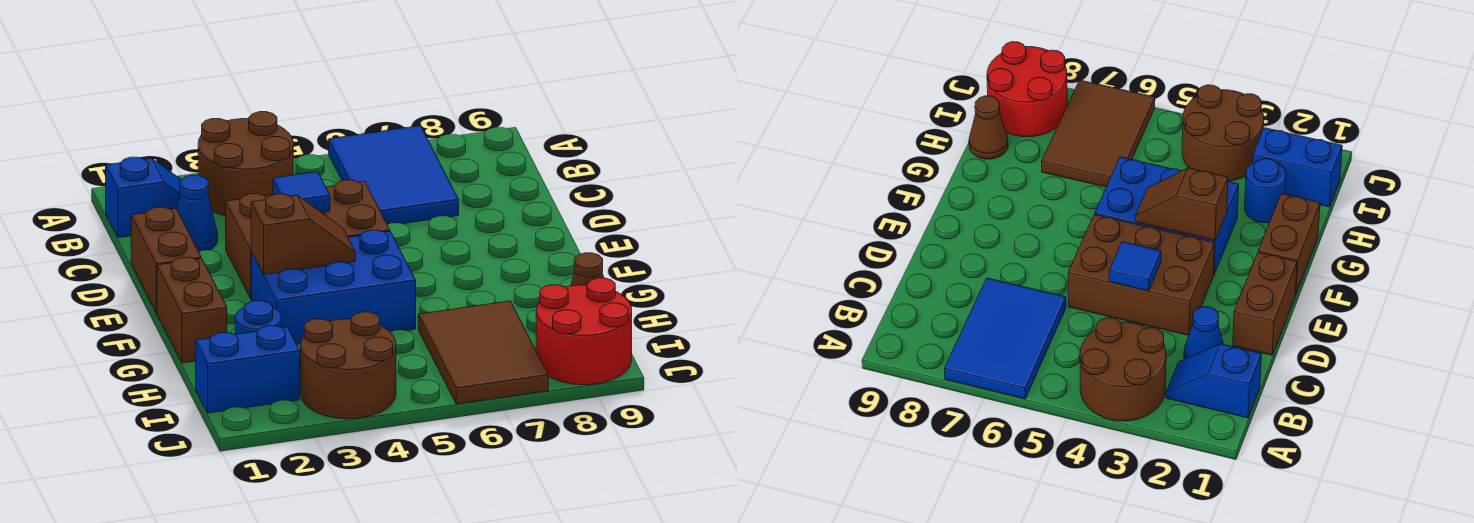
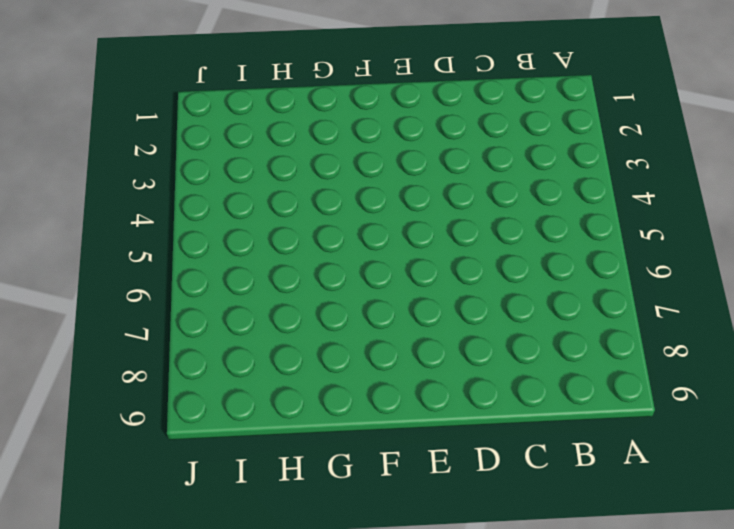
none -> brown round brick A3:B4 level 1
none -> blue tile A6:C7 level 1
none -> blue slope B1:B2 level 1 top 1

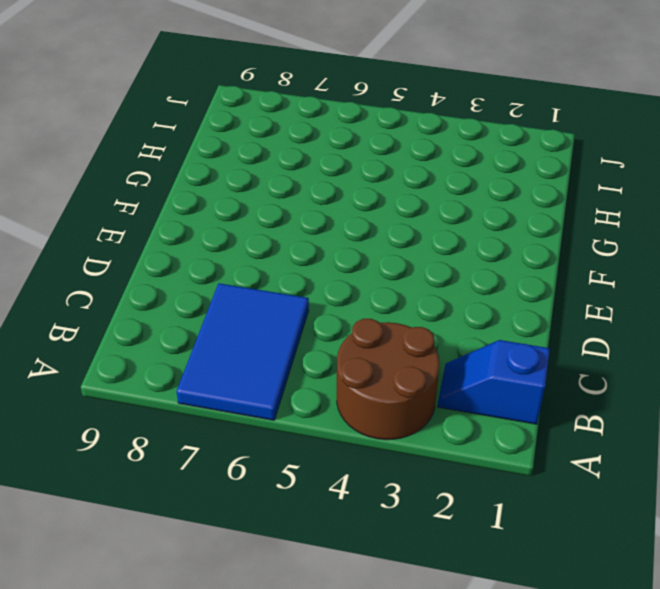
none -> blue cone C2 level 1
none -> brown brick D1:E1 level 1
none -> brown brick D3:E5 level 1

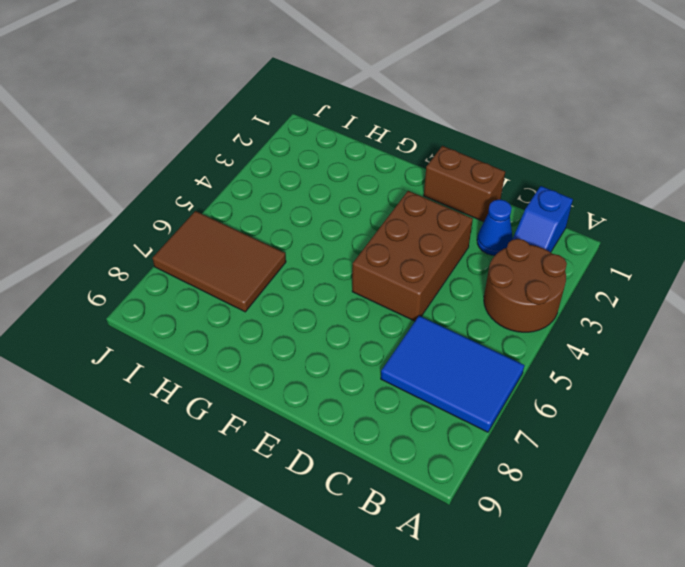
none -> brown brick F1:G1 level 1
none -> blue brick F3:G5 level 1
none -> blue round brick H2 level 1

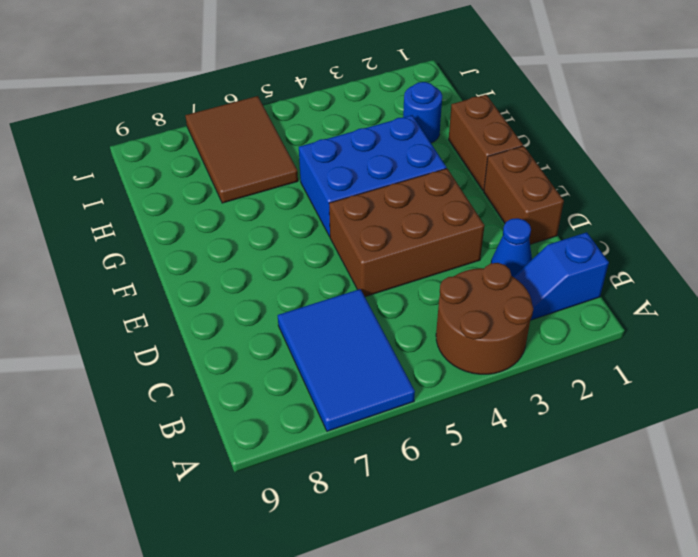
none -> brown cone H9 level 1
none -> blue brick I1:I2 level 1
none -> brown round brick I3:J4 level 1

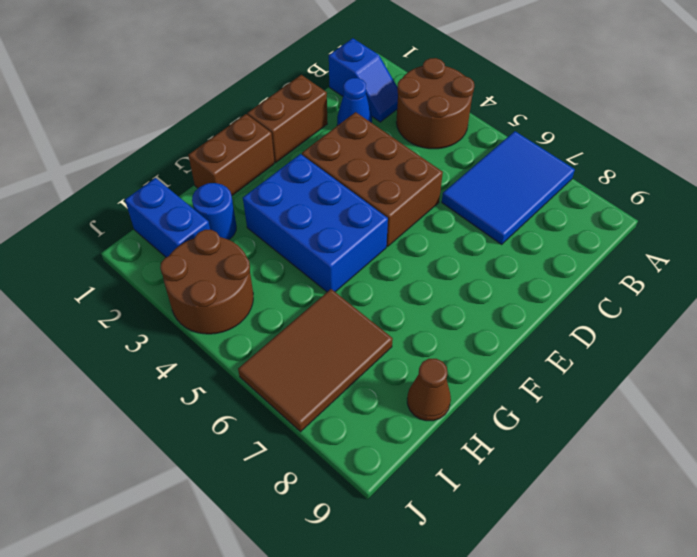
none -> red round brick I8:J9 level 1
none -> blue tile D4 level 2
none -> brown slope F3:F4 level 2 top 3

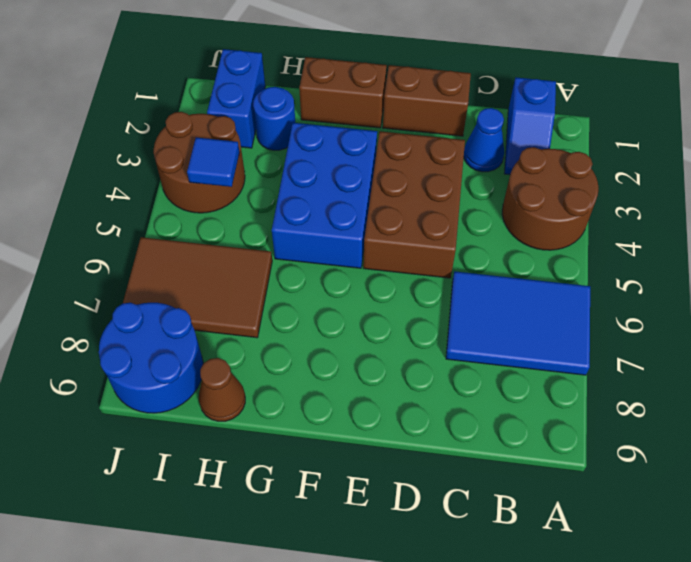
blue tile I4 level 2 -> blue tile D4 level 2
blue round brick I8:J9 level 1 -> red round brick I8:J9 level 1
none -> brown slope F3:F4 level 2 top 3

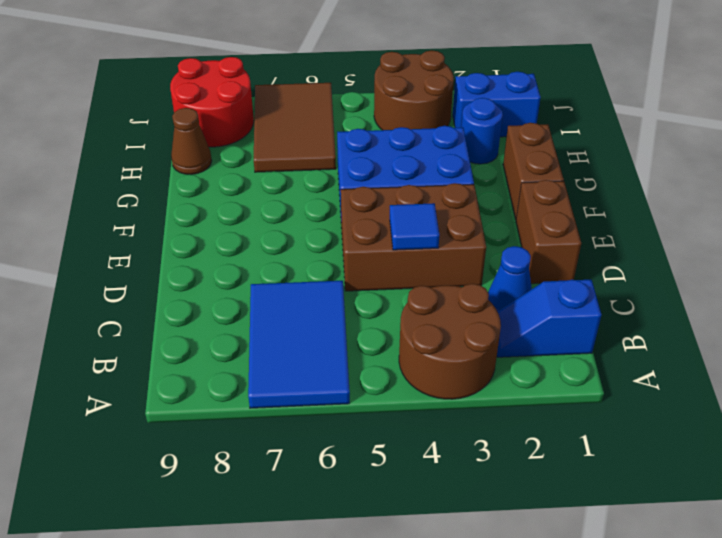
none -> brown slope F3:F4 level 2 top 3

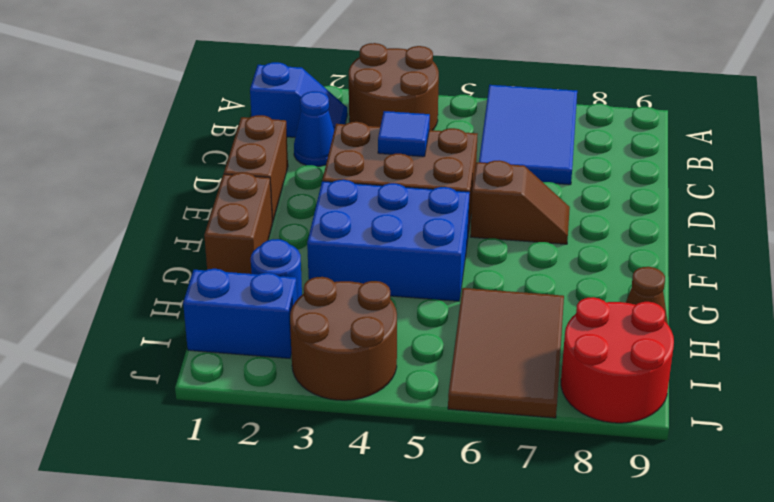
brown slope E6:E7 level 1 top 6 -> brown slope F3:F4 level 2 top 3

